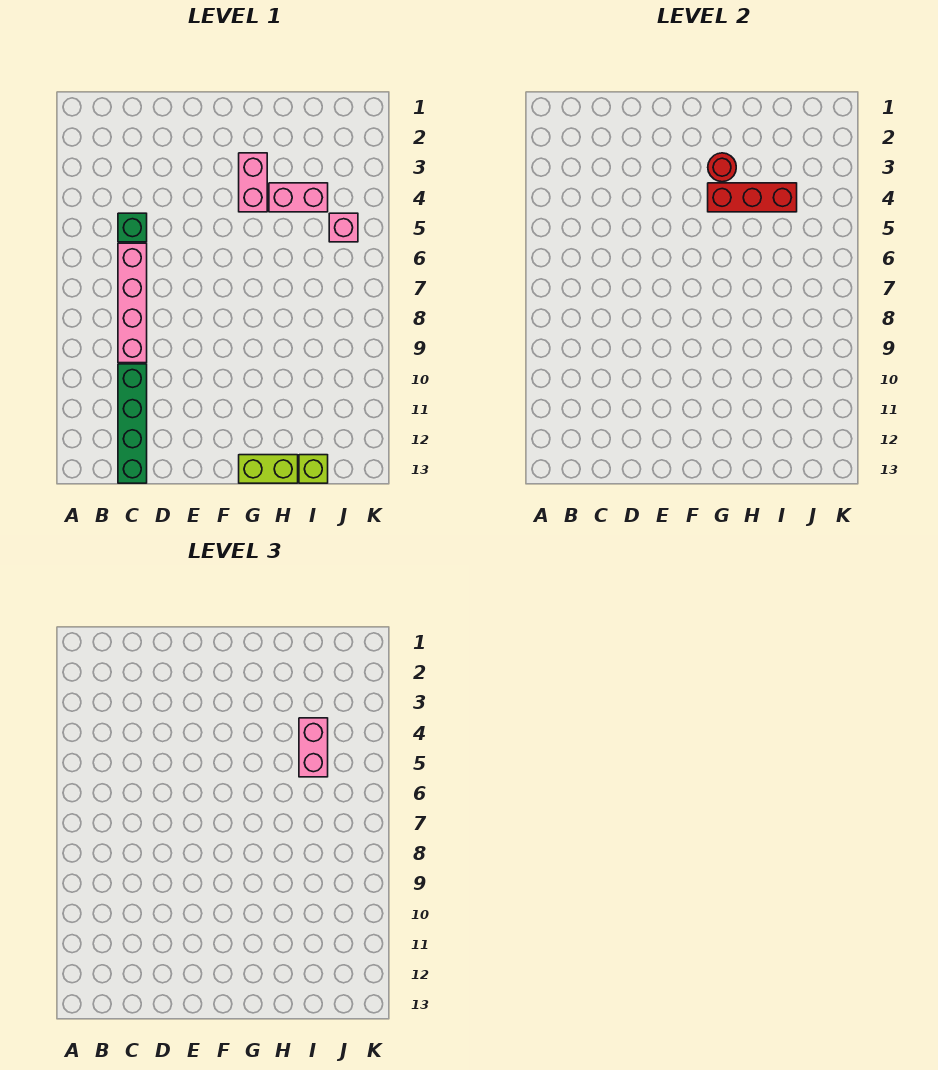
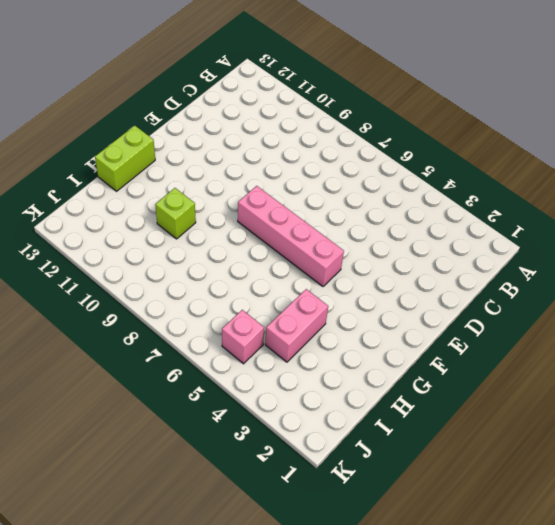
pink brick F5:F8 level 1 -> pink brick C6:C9 level 1
lime brick H10 level 1 -> lime brick I13 level 1
none -> green brick C5 level 1
none -> green brick C10:C13 level 1

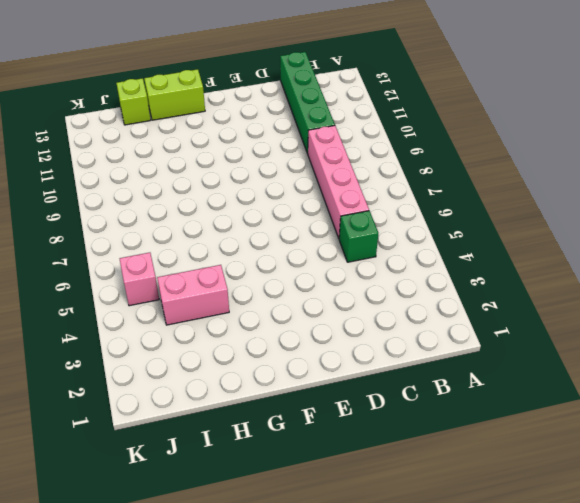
none -> pink brick G3:G4 level 1
none -> red round brick G3 level 2

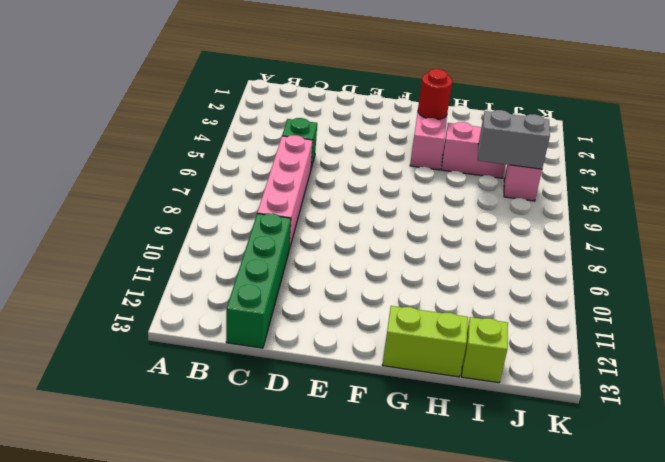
grey brick I5:J5 level 2 -> none
none -> red brick G4:I4 level 2
none -> pink brick I4:I5 level 3

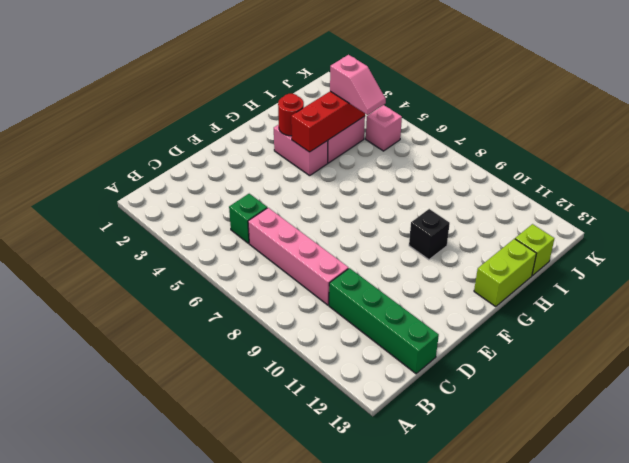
black brick G10 level 1 -> none
pink slope I4:I5 level 3 top 4 -> pink brick I4:I5 level 3

